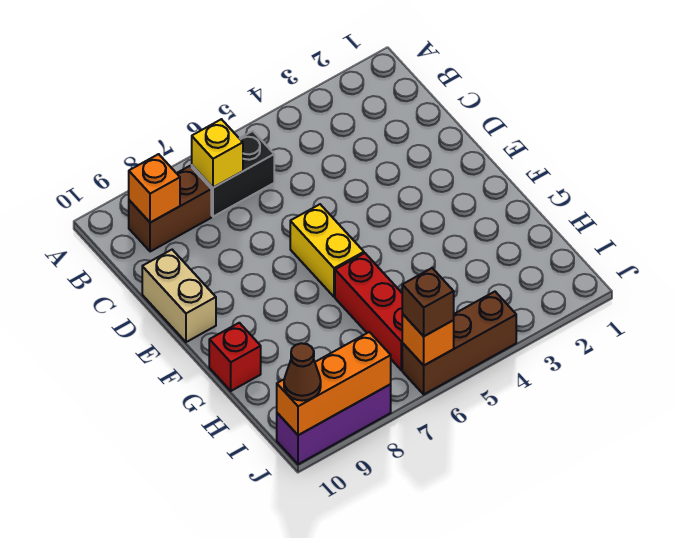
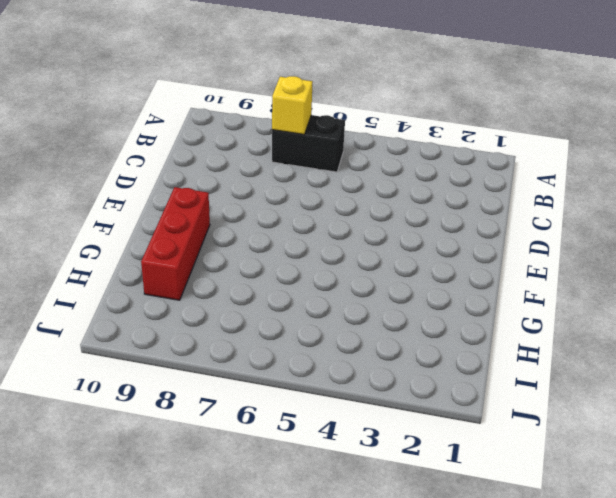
red brick F9:H9 level 1 -> red brick G6:I6 level 1
none -> brown brick B8:B9 level 1
none -> tan brick D10:E10 level 1
none -> yellow brick E6:F6 level 1

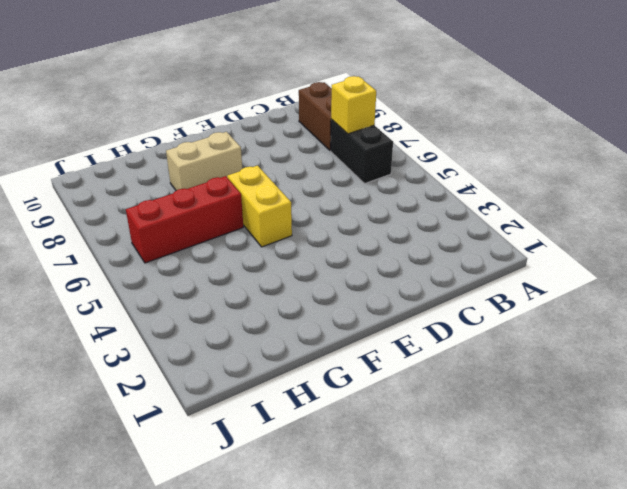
yellow brick F5:F6 level 1 -> yellow brick E6:F6 level 1
tan brick F8:G8 level 1 -> tan brick D10:E10 level 1
none -> red brick G10 level 1
none -> brown brick J4:J6 level 1
none -> purple brick J8:J10 level 1

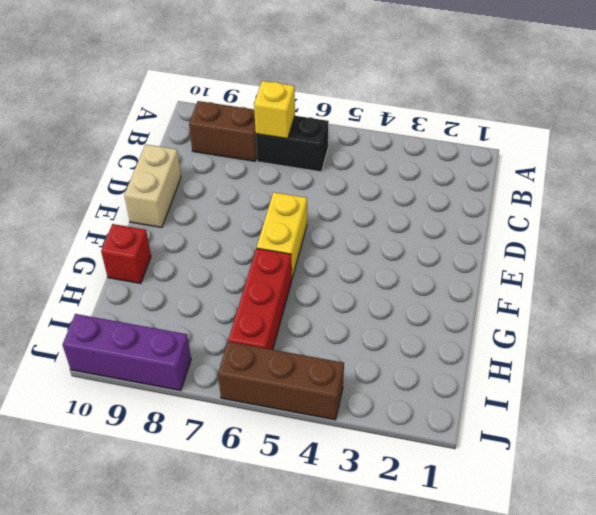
none -> orange brick B9 level 2
none -> orange brick J6 level 2
none -> orange brick J8:J10 level 2

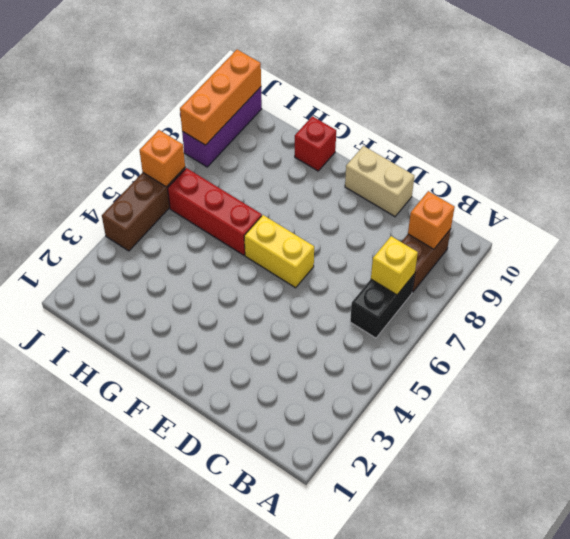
none -> brown brick J6 level 3
none -> brown cone J10 level 3

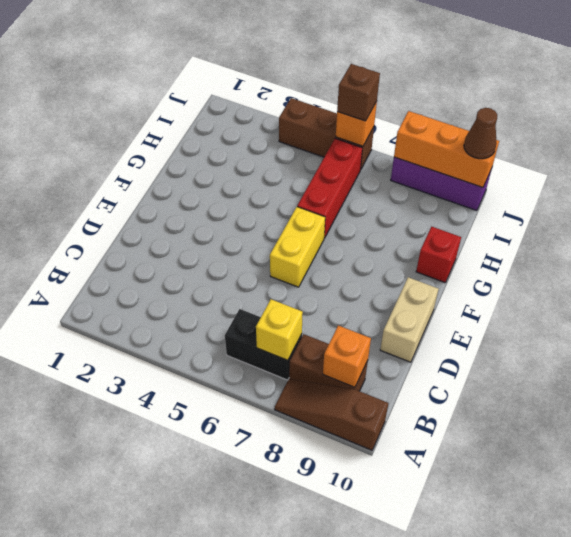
brown slope A8:A10 level 1 top 10 -> none

